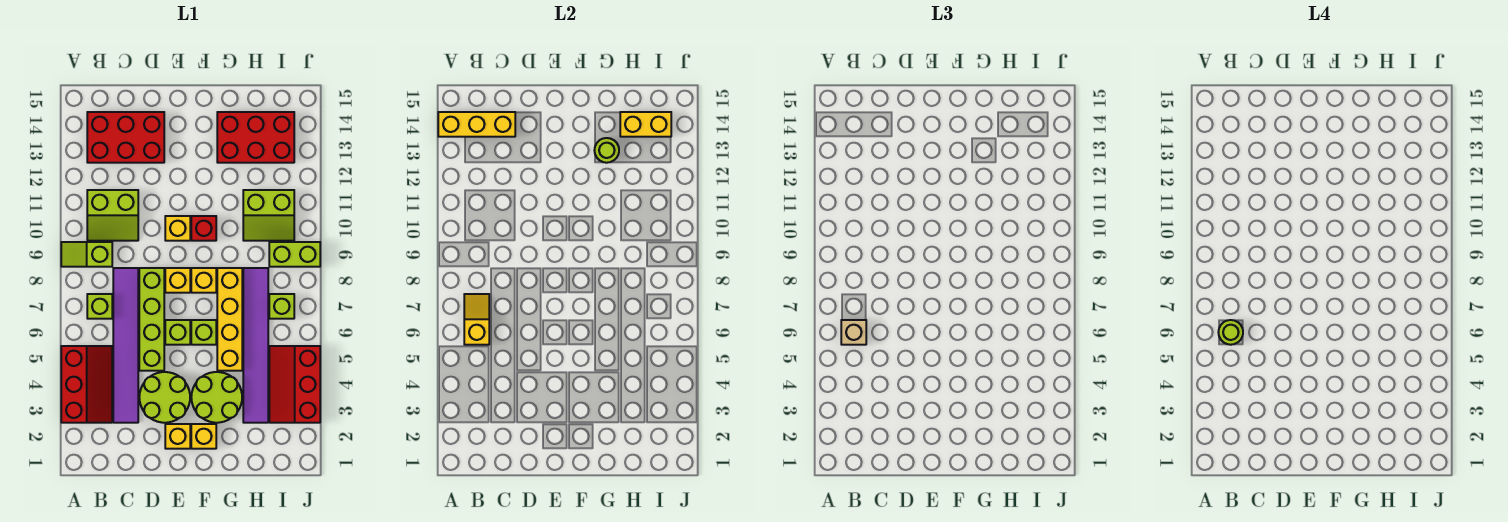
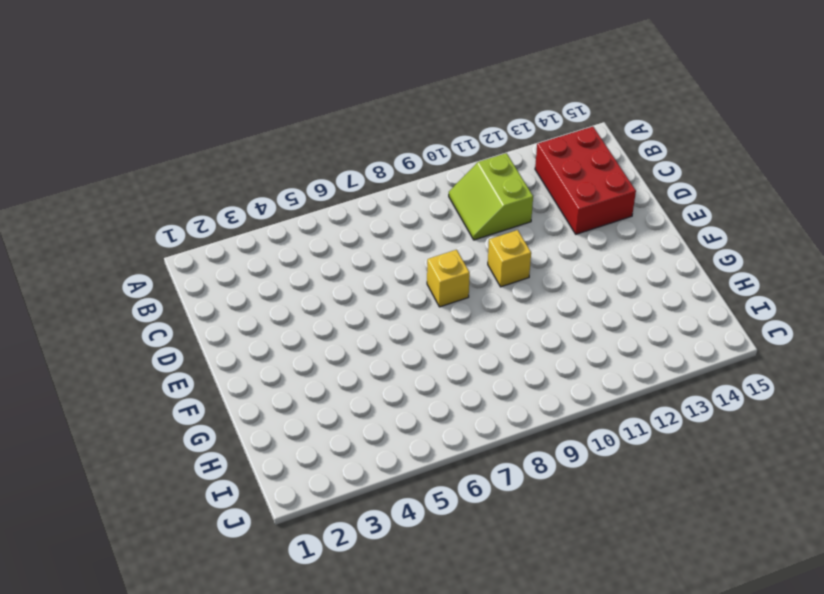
none -> red slope A3:B5 level 1 top A
none -> lime slope A9:B9 level 1 top B
none -> lime brick B7 level 1
none -> purple tile C3:C8 level 1

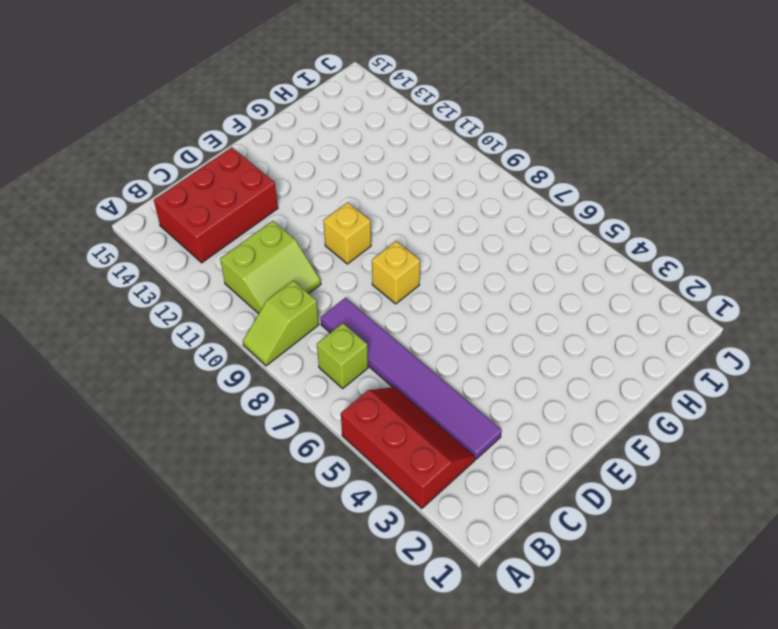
none -> lime round brick D3:E4 level 1
none -> lime brick D5:D8 level 1
none -> yellow brick E2 level 1
none -> lime brick E6 level 1

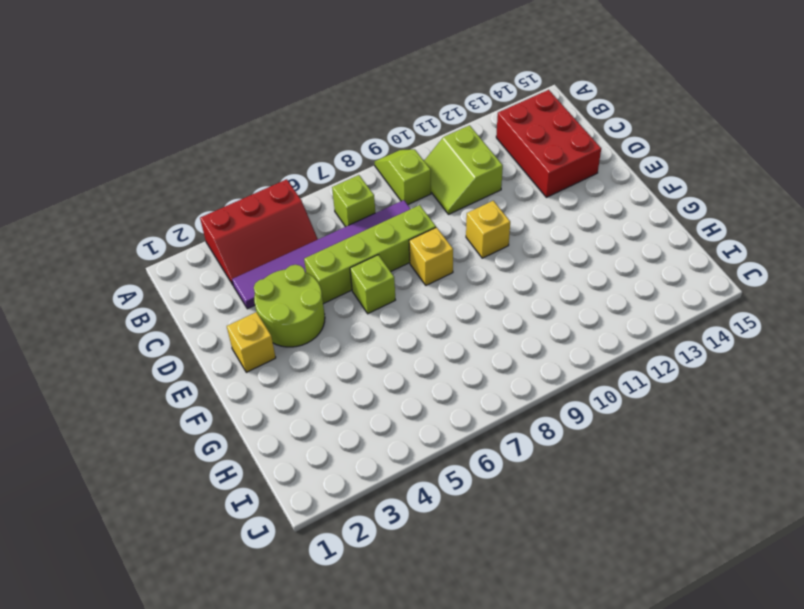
none -> yellow brick F2 level 1
none -> lime round brick F3:G4 level 1
none -> lime brick F6 level 1
none -> yellow brick F8 level 1

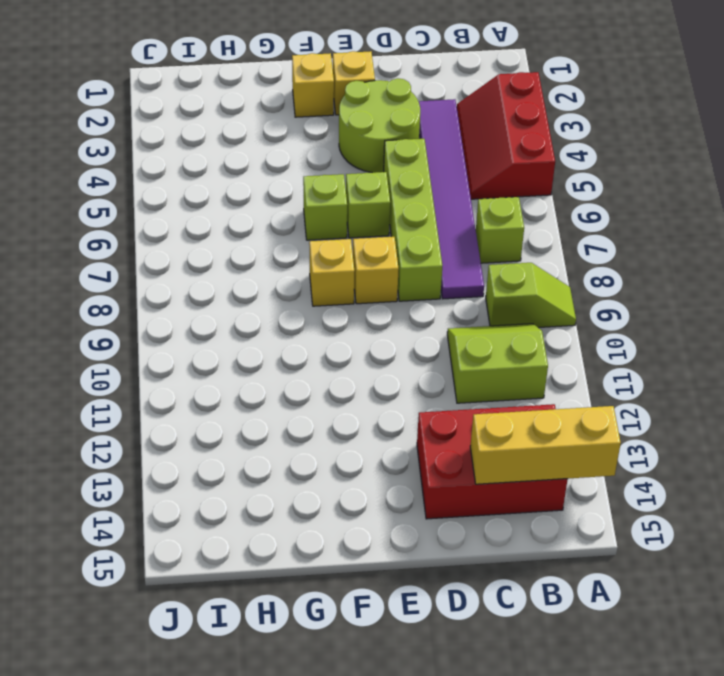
none -> yellow brick E10 level 1
none -> lime round brick F3:G4 level 1
none -> red brick F10 level 1
none -> yellow brick G5:G8 level 1

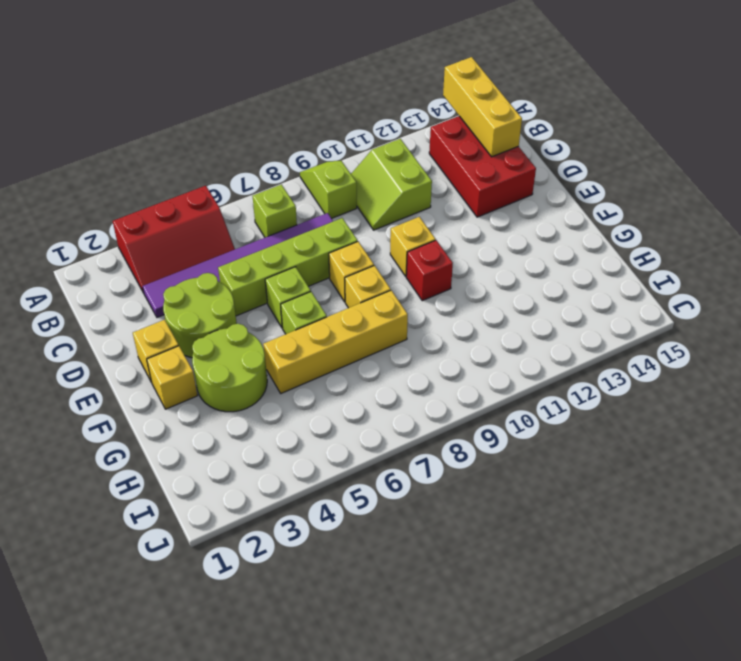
none -> red brick G13:I14 level 1
none -> purple tile H3:H8 level 1
none -> lime slope H10:I11 level 1 top 11
none -> red slope I3:J5 level 1 top J

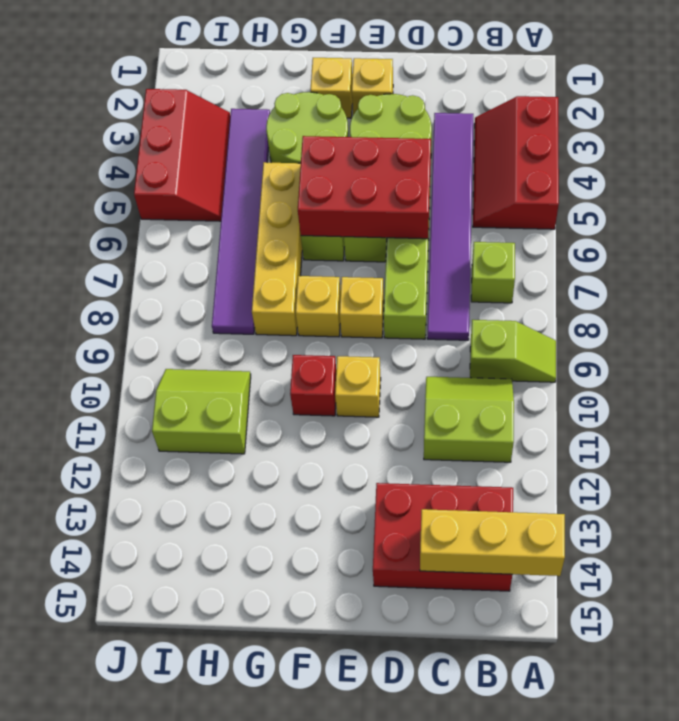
red brick D5:F6 level 2 -> red brick G13:I14 level 1
none -> lime brick I7 level 1
none -> lime brick I9:J9 level 1
none -> yellow slope B6:B7 level 2 top 6
none -> lime round brick G13 level 2

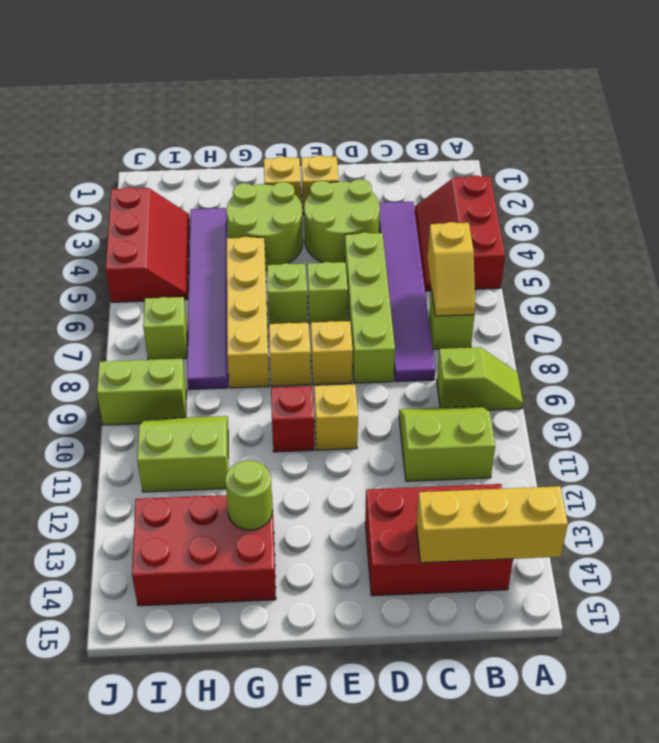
none -> yellow brick H14:I14 level 2
none -> tan brick B6 level 3
none -> lime round brick B6 level 4

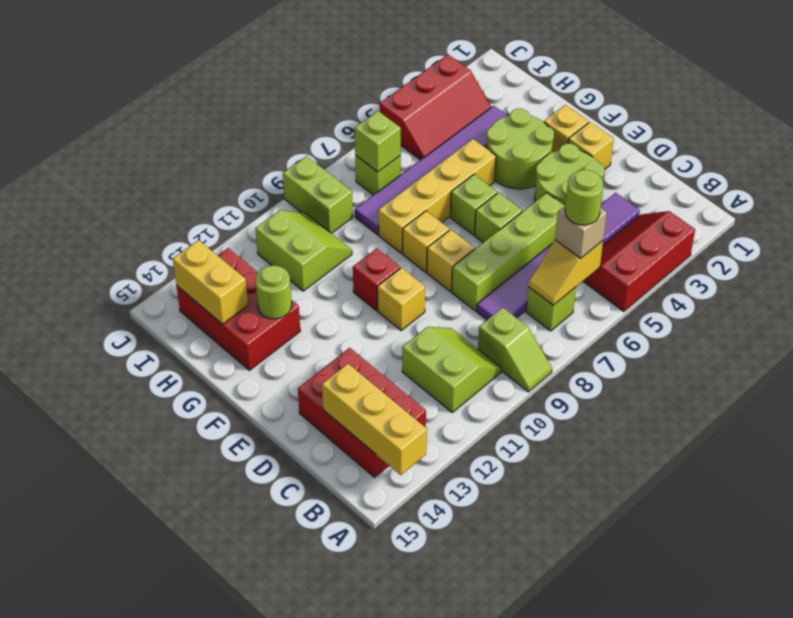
lime brick I7 level 2 -> none

